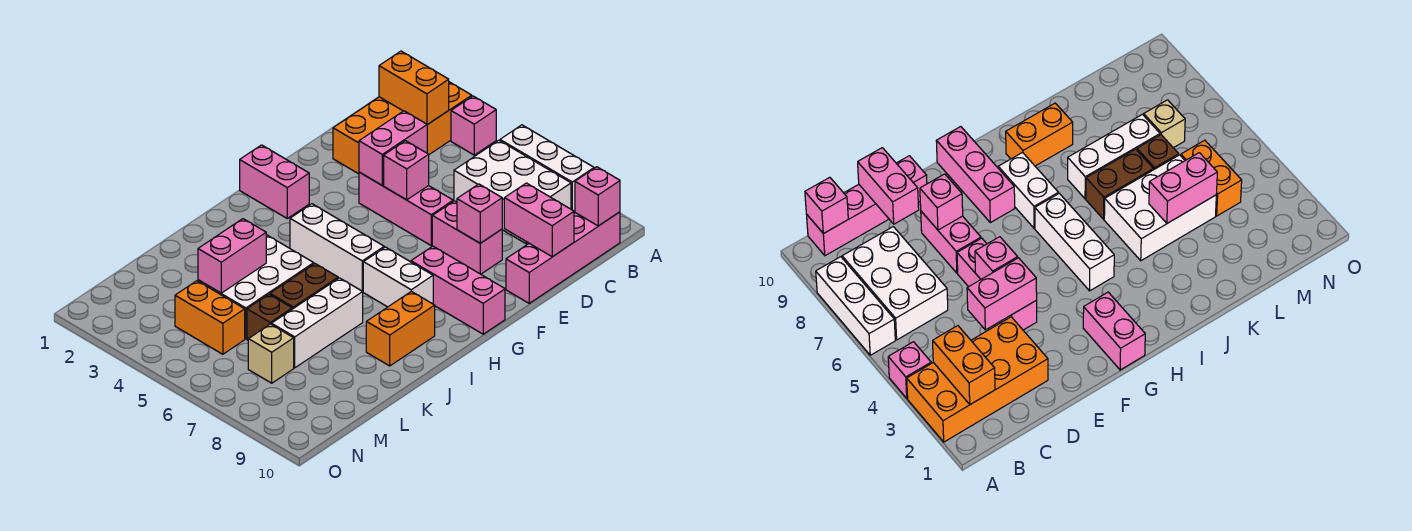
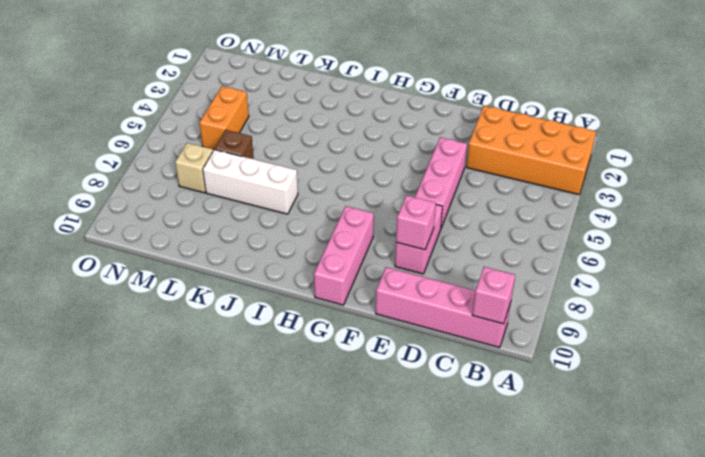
none -> pink brick A4 level 1
none -> white brick A6:A8 level 1
none -> white brick B6:C8 level 1

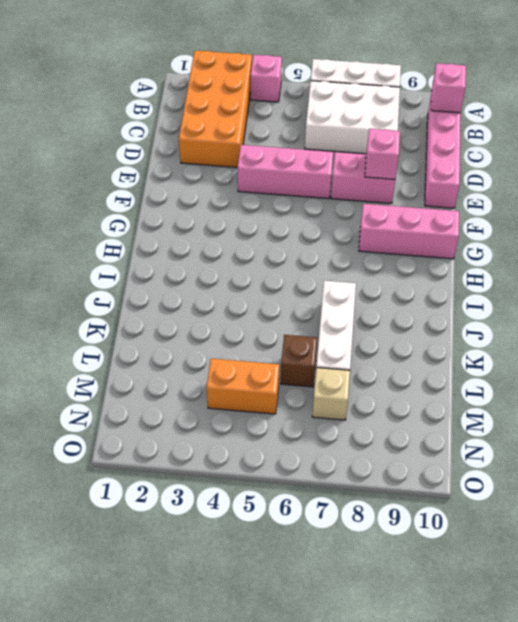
none -> pink brick G1:G2 level 1
none -> white brick H4:H6 level 1
none -> white brick H7:H8 level 1

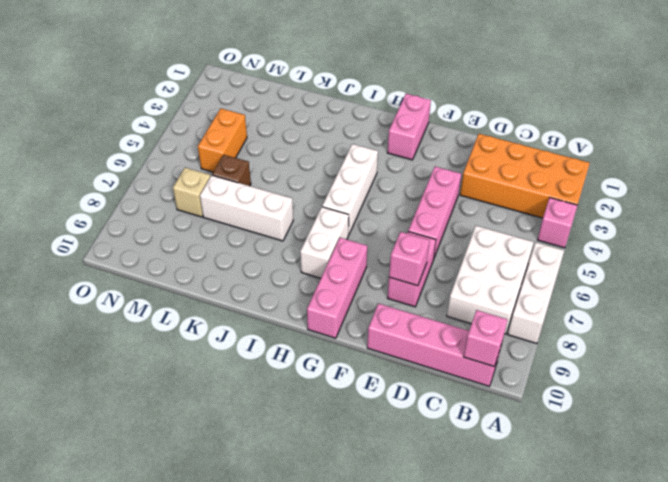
none -> orange brick I9:J9 level 1
none -> white brick J4:L5 level 1
none -> brown brick J6:K6 level 1

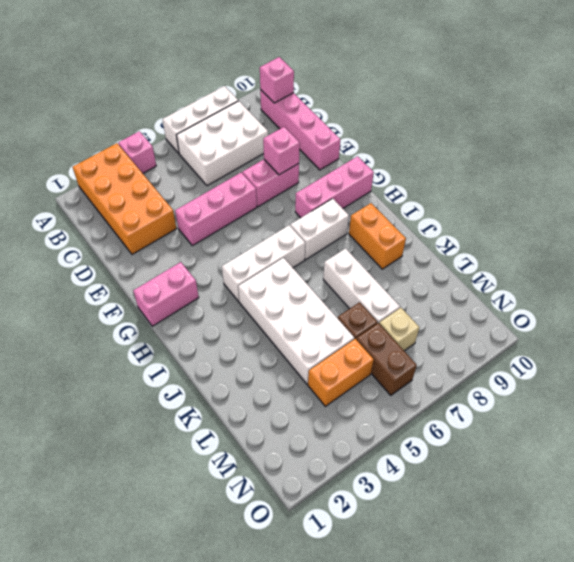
white brick I4:L5 level 1 -> white brick J4:L5 level 1
brown brick M6:N6 level 1 -> brown brick J6:K6 level 1
none -> orange brick B2:B3 level 2
none -> pink brick D4:E4 level 2
none -> pink brick D9:D10 level 2

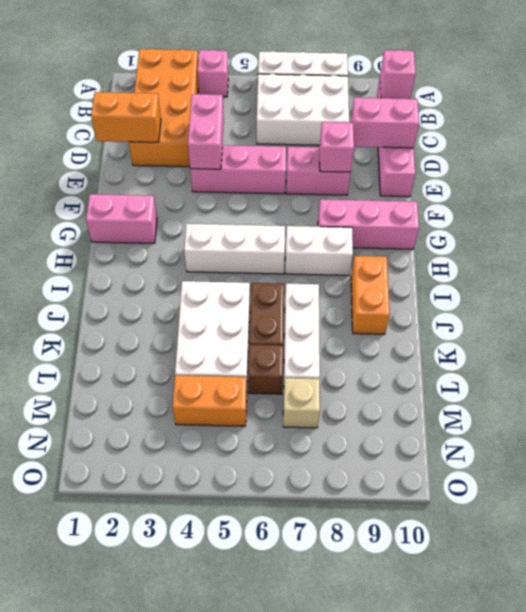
orange brick D1:D2 level 2 -> orange brick B2:B3 level 2
none -> pink brick E5 level 2
none -> pink brick K4:L4 level 2

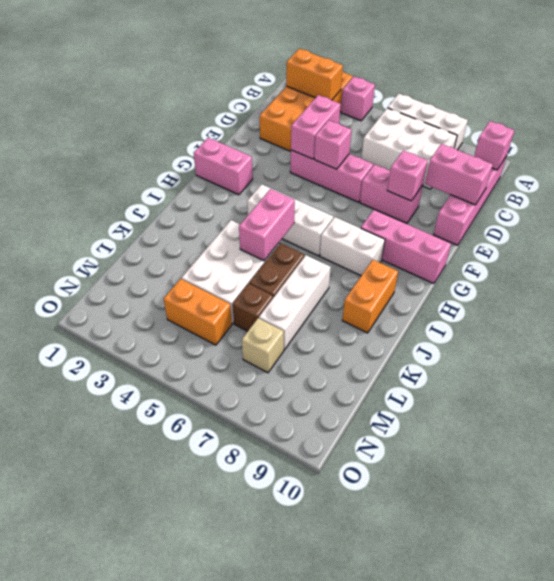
pink brick I5:J5 level 2 -> pink brick K4:L4 level 2

